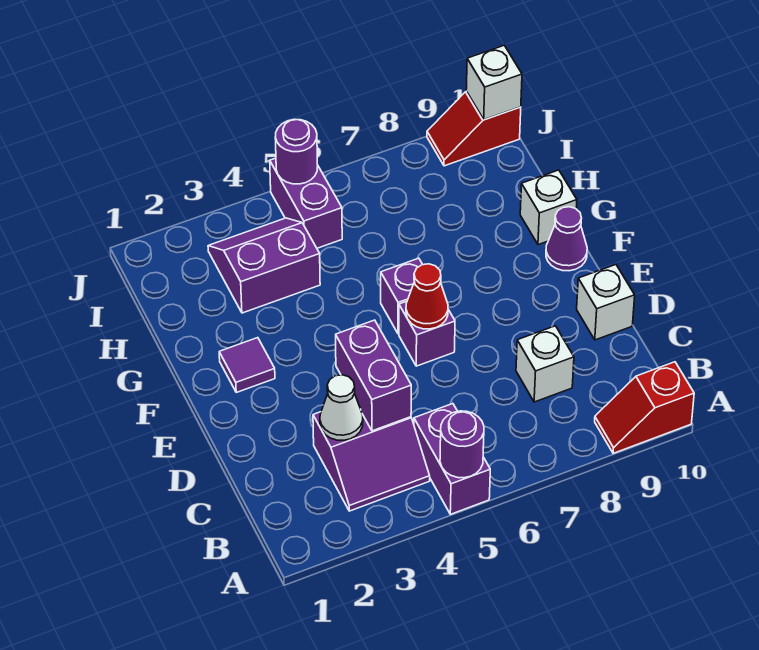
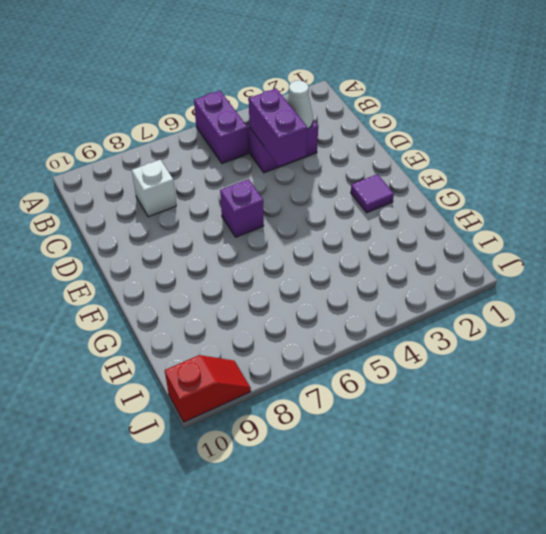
none -> red slope A9:A10 level 1 top 10
none -> white brick D10 level 1
none -> purple brick F6 level 1

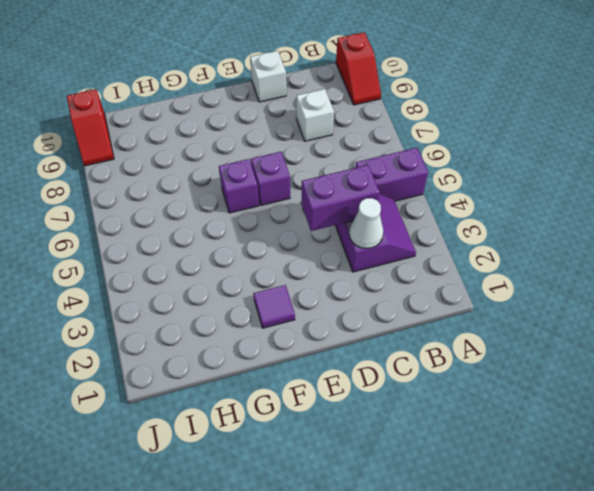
none -> purple cone F10 level 1
none -> white brick G10 level 1
none -> purple slope H3:I4 level 1 top H

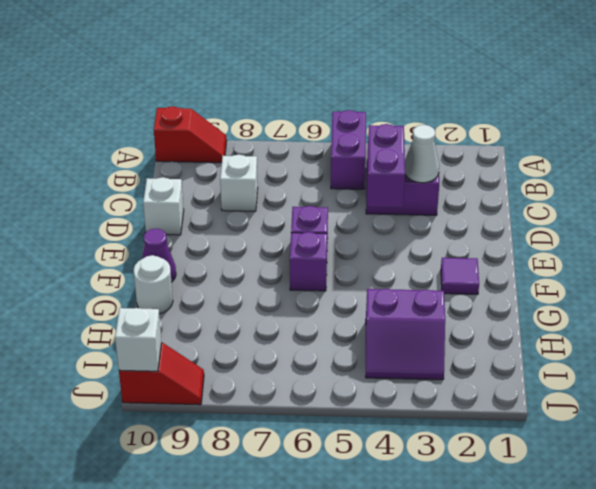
white round brick G10 level 1 -> white brick G10 level 1
none -> purple brick I5:J5 level 1
none -> purple round brick A5 level 2
none -> red cone E6 level 2

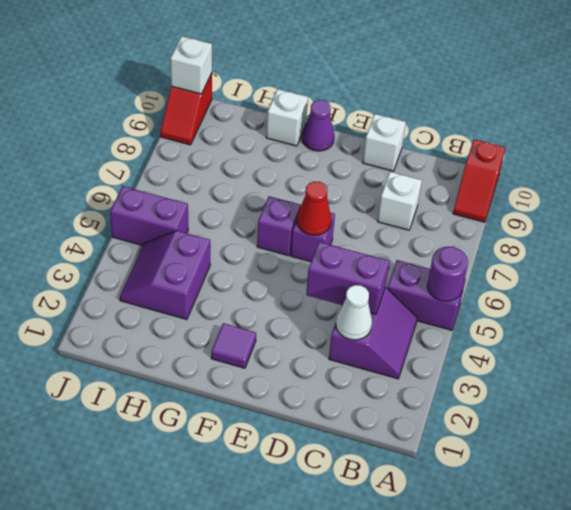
none -> purple round brick J5 level 2

